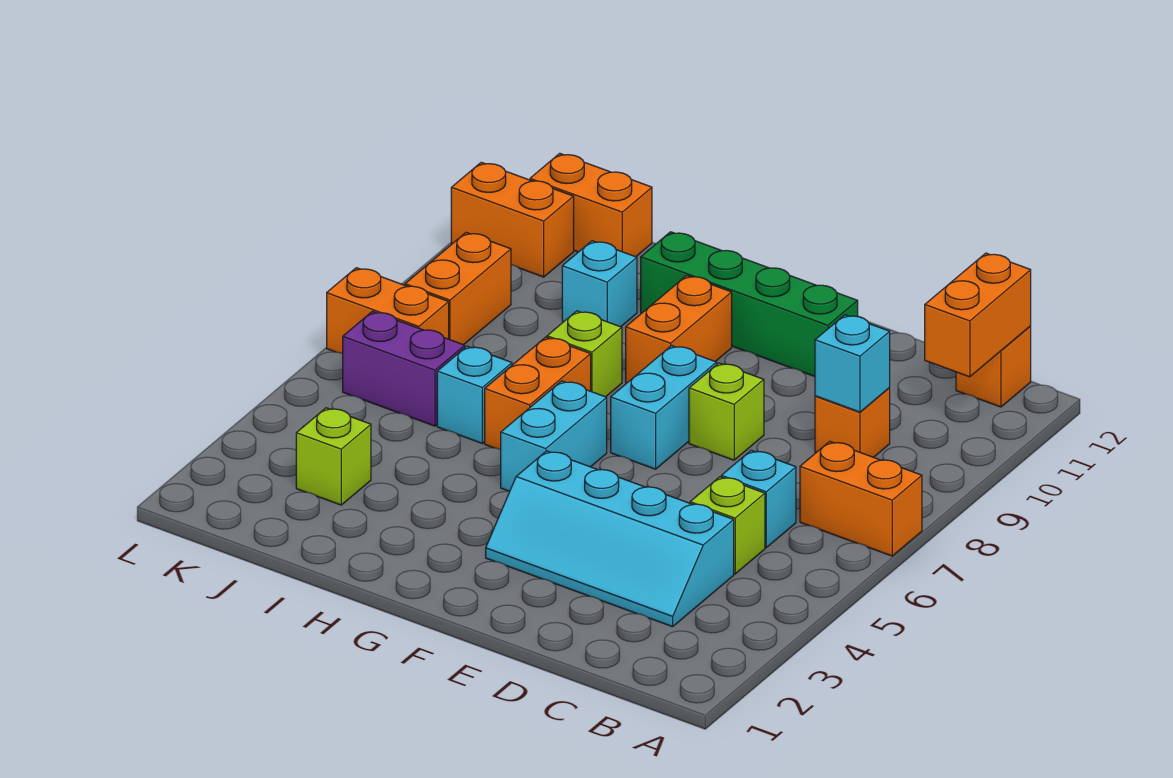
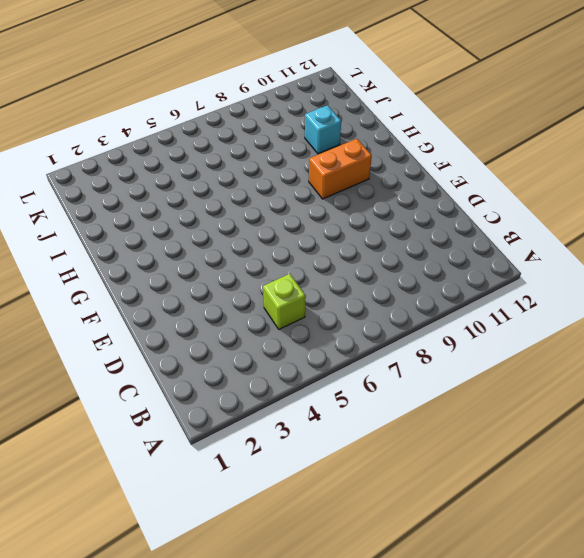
none -> orange brick A7:B7 level 1
none -> orange brick B12 level 1
none -> cyan slope C3:F4 level 1 top 4

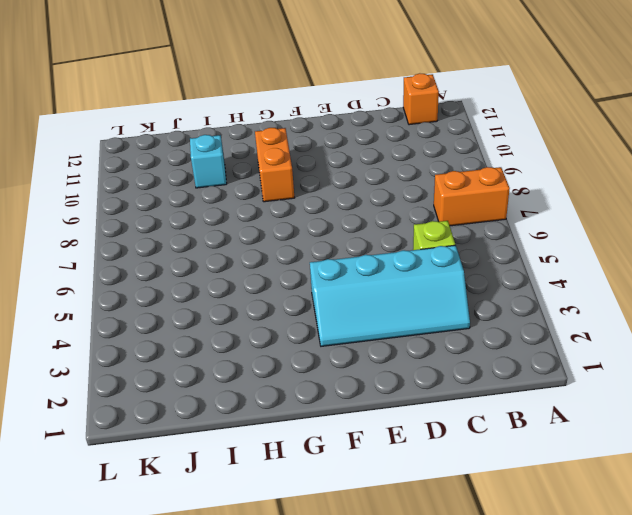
none -> cyan brick C6 level 1
none -> orange brick C9 level 1
none -> lime brick E8 level 1

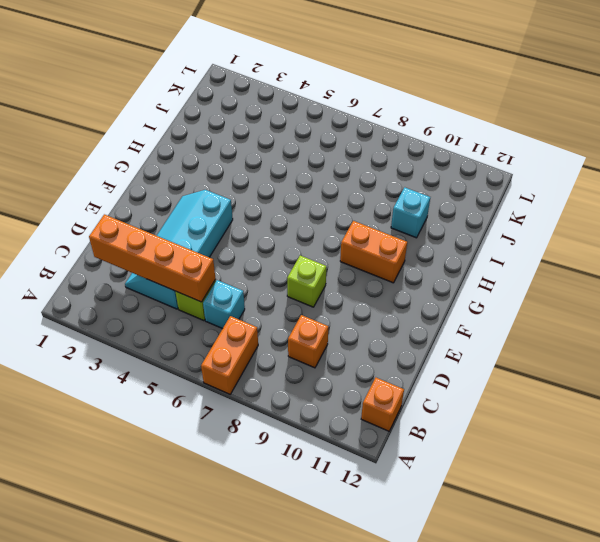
orange brick C2:C5 level 2 -> none
none -> green brick E11:H11 level 1
none -> cyan brick F7:F8 level 1
none -> cyan brick G5:G6 level 1

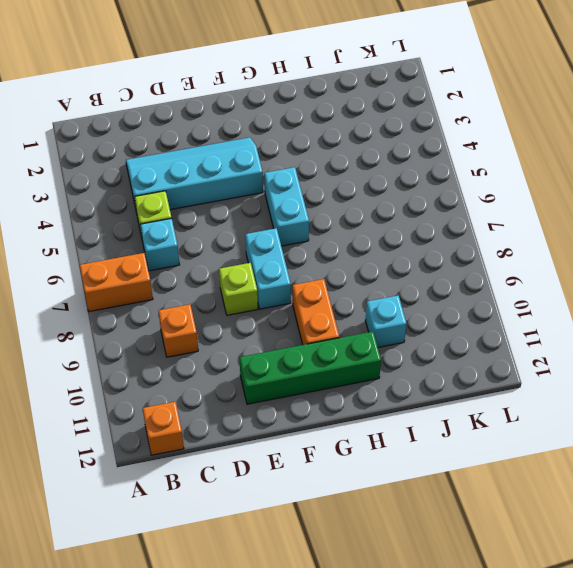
none -> orange brick H6:H7 level 1
none -> lime brick H8 level 1
none -> cyan brick I6 level 1

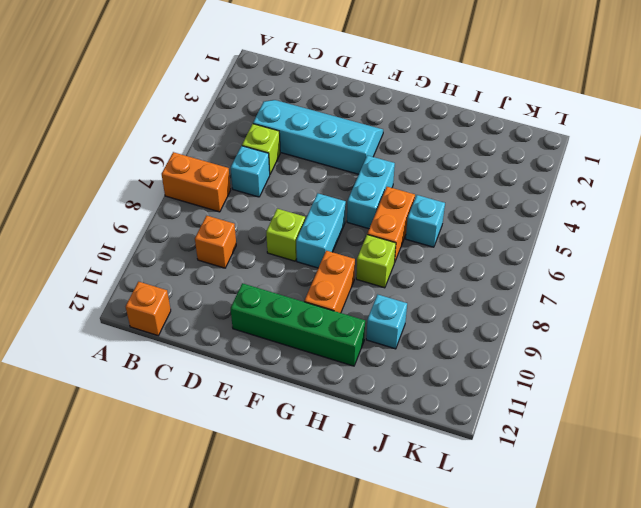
none -> lime brick J3 level 1
none -> purple brick J6:K6 level 1
none -> orange brick J12:K12 level 1

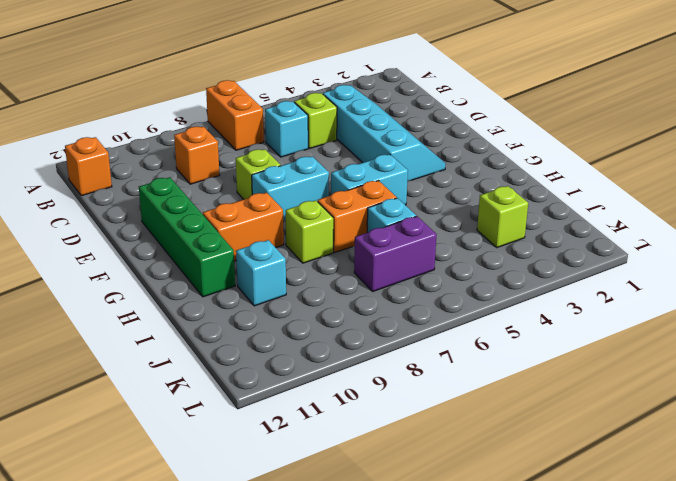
purple brick J6:J7 level 1 -> purple brick J6:K6 level 1
none -> orange brick J12:K12 level 1
none -> orange brick K7:L7 level 1
none -> orange brick K8:K9 level 1

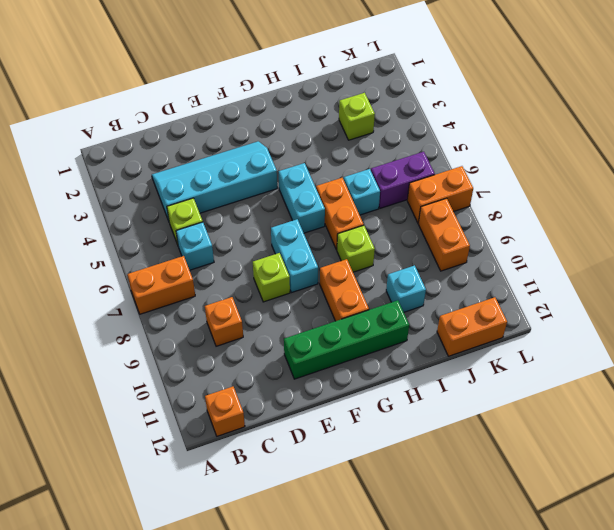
none -> orange brick K11:L11 level 1
none -> orange brick B11:B12 level 2
none -> cyan brick C9 level 2

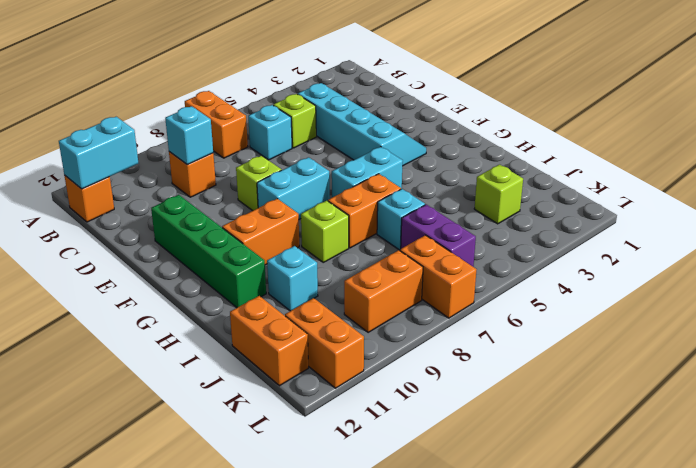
cyan brick B11:B12 level 2 -> orange brick B11:B12 level 2

